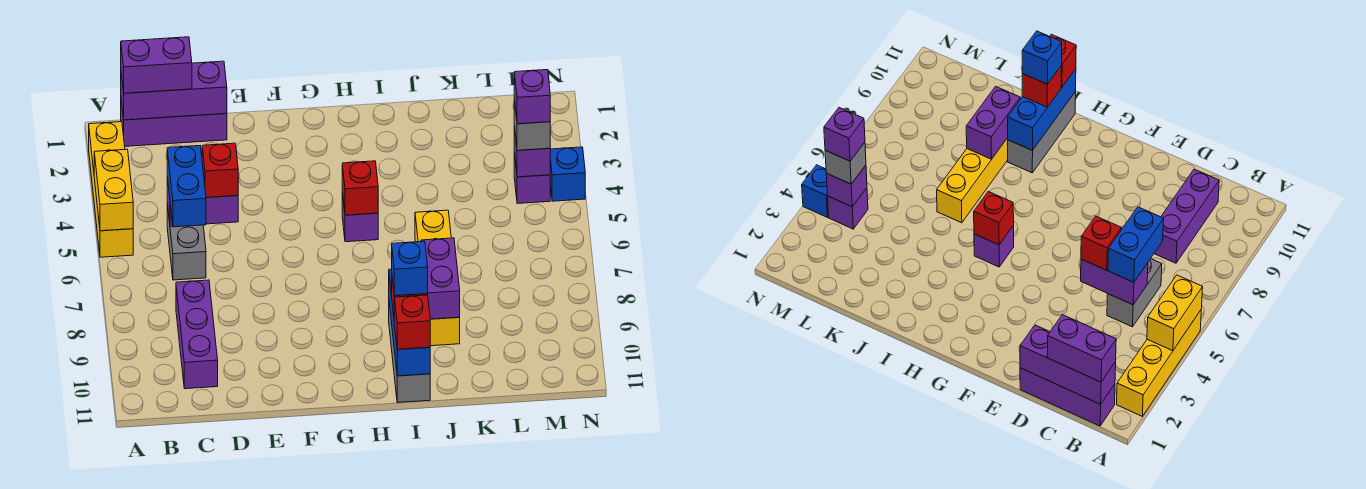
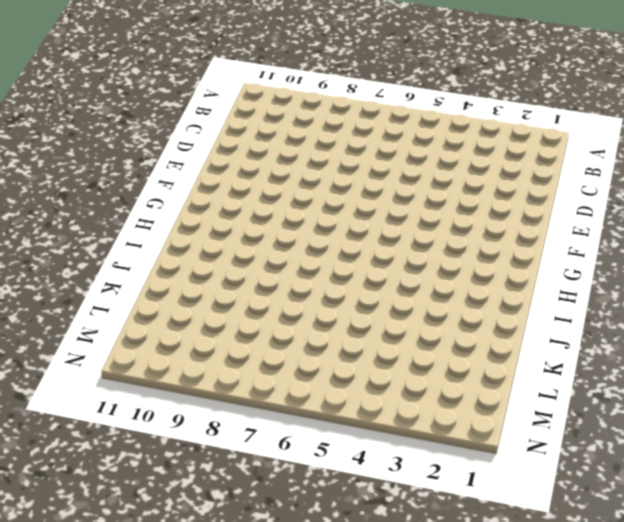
none -> yellow brick A2:A5 level 1
none -> purple brick B1:D1 level 1
none -> grey brick C5:C6 level 1

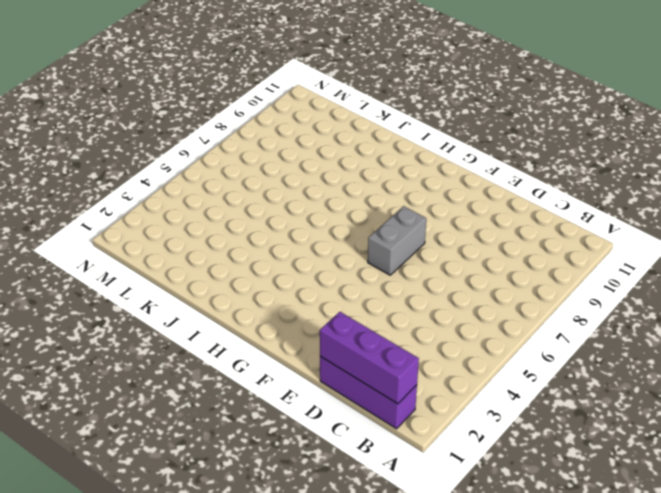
grey brick F6:F7 level 1 -> grey brick C5:C6 level 1
none -> yellow brick A2:A5 level 1
none -> purple brick C8:C10 level 1
none -> purple brick H5 level 1

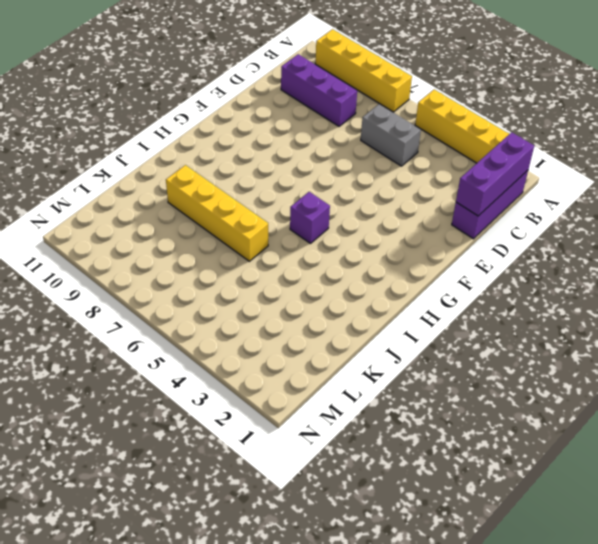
yellow brick A7:A10 level 1 -> none
none -> grey brick I9:I11 level 1
none -> purple brick M4 level 1
none -> blue brick N4 level 1

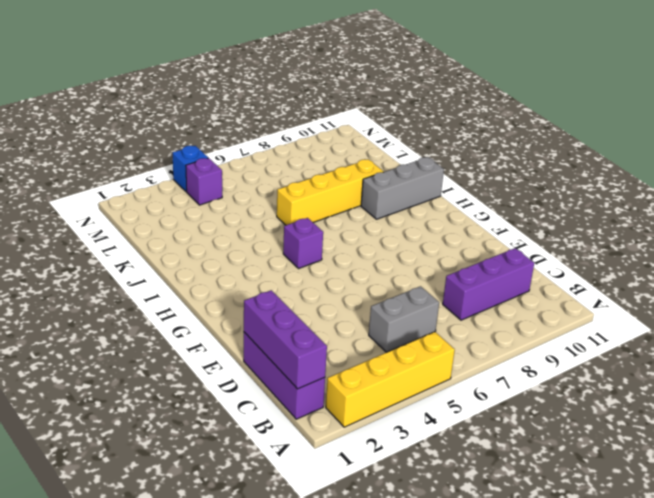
none -> yellow brick A4:A5 level 2
none -> purple brick C5:D5 level 2
none -> red brick H5 level 2

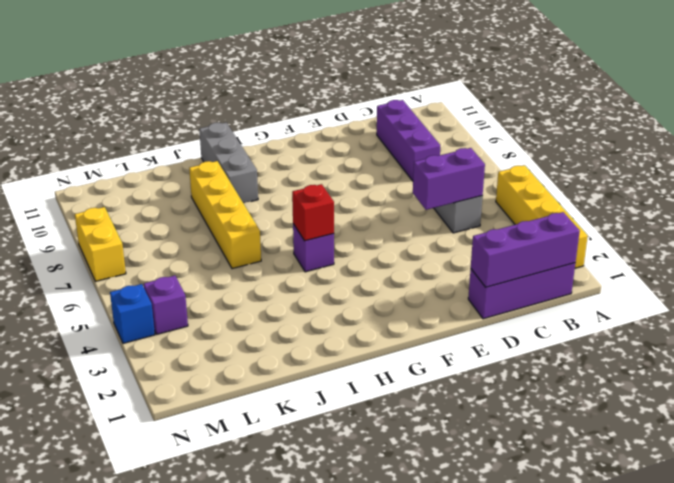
yellow brick N7:N8 level 1 -> yellow brick A4:A5 level 2
none -> blue brick I9:I11 level 2
none -> purple brick J8:J9 level 2
none -> purple brick M4 level 2

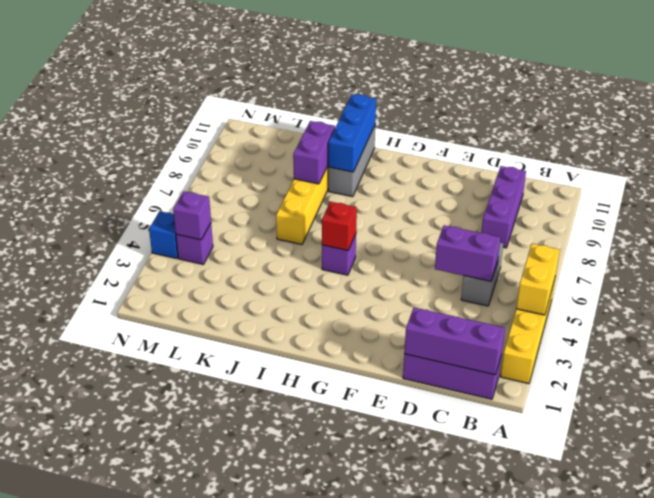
none -> purple brick B1:C1 level 3
none -> blue brick C5:C6 level 3
none -> red brick D5 level 3

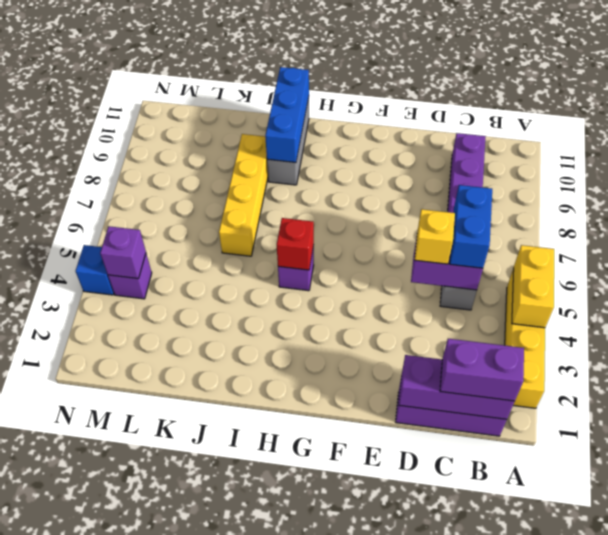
yellow brick D5 level 3 -> red brick D5 level 3
none -> purple brick J8:J9 level 2
none -> red brick I10 level 3
none -> red brick I11 level 3

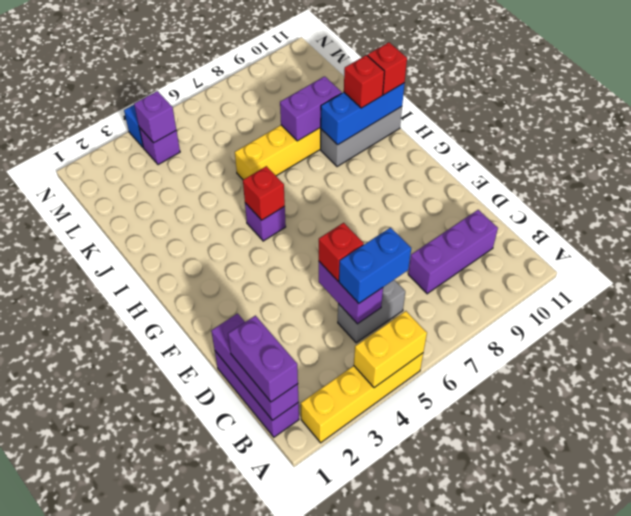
none -> grey brick M4 level 3
none -> blue brick I10 level 4
none -> purple brick M4 level 4

